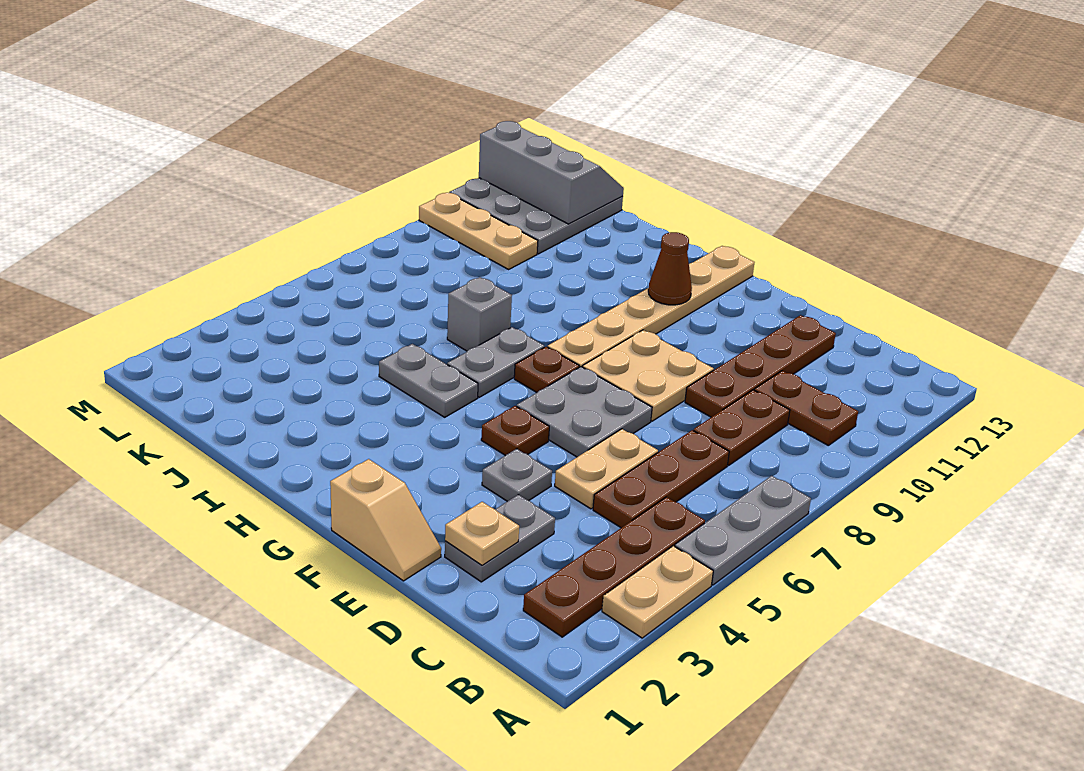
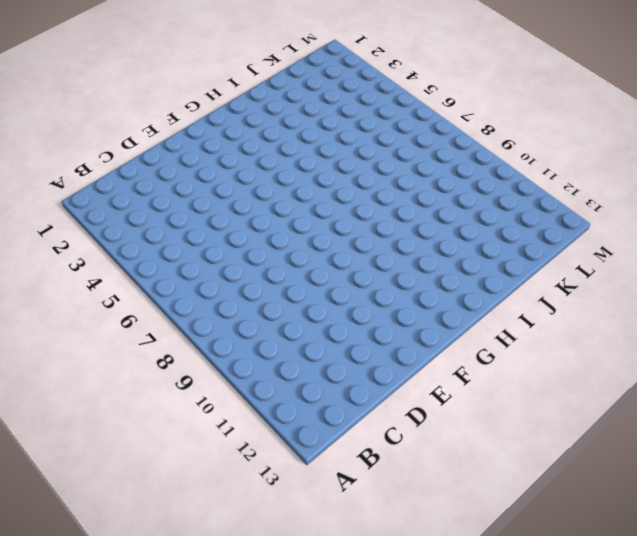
none -> tan plate A3:A4 level 1
none -> grey plate A5:A7 level 1
none -> brown plate B2:B5 level 1

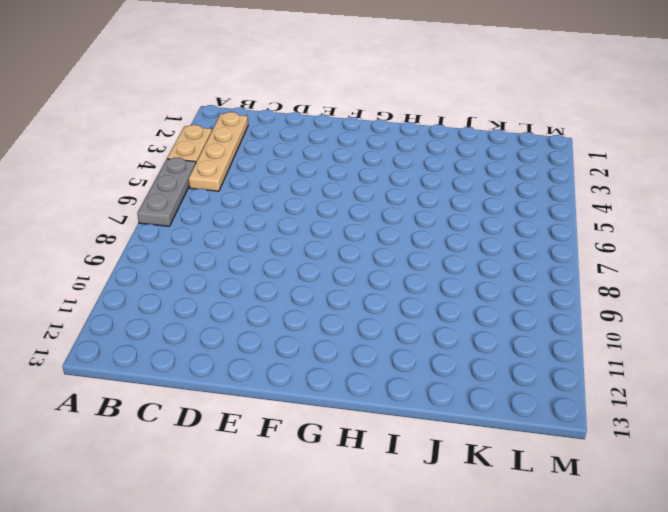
tan plate B2:B5 level 1 -> brown plate B2:B5 level 1
none -> brown plate B10:C10 level 1
none -> brown plate C5:C7 level 1
none -> brown plate C8:C9 level 1

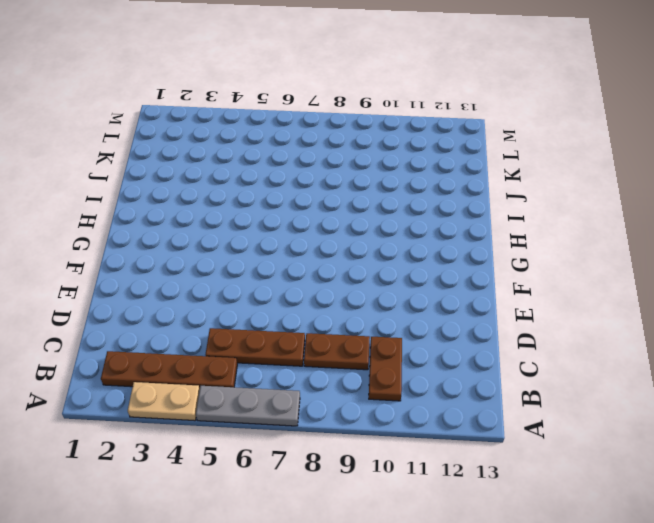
none -> grey plate D2:D3 level 1
none -> tan plate D5:D6 level 1
none -> brown plate D9:D12 level 1

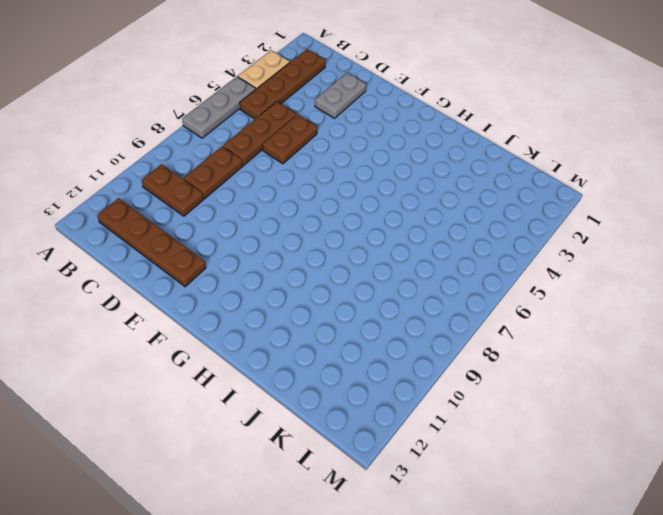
brown plate B12:E12 level 1 -> brown plate D9:D12 level 1
brown plate D5:D6 level 1 -> tan plate D5:D6 level 1
none -> tan slope E1:F1 level 1 top F
none -> grey plate E4 level 1
none -> grey plate E6:F7 level 1

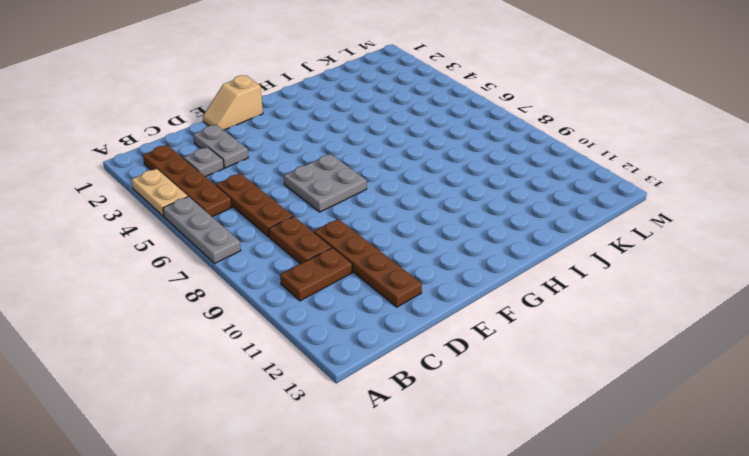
grey plate C3 level 1 -> grey plate E4 level 1
none -> tan plate D5:D6 level 1
none -> tan plate E8:F9 level 1
none -> brown plate F5 level 1

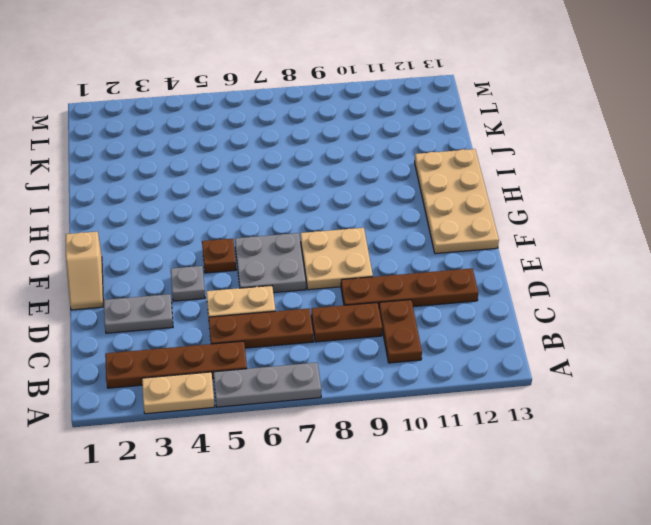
tan plate F12:I13 level 1 -> tan plate G8:G13 level 1
none -> brown plate G7 level 1
none -> grey plate H5:I5 level 1
none -> grey plate H6:H7 level 1

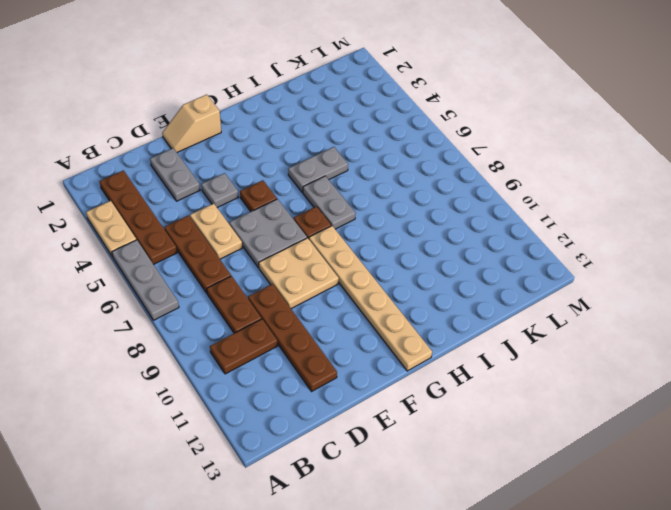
none -> grey brick I7 level 1
none -> tan plate K10:M10 level 1
none -> grey plate K11:M13 level 1

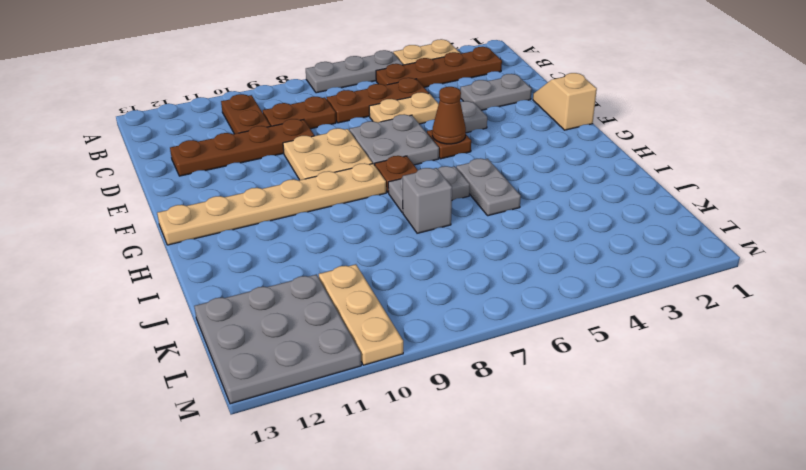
brown cone F5 level 2 -> brown cone G11 level 2
none -> tan plate D2 level 2
none -> grey slope K12:M13 level 2 top 12

